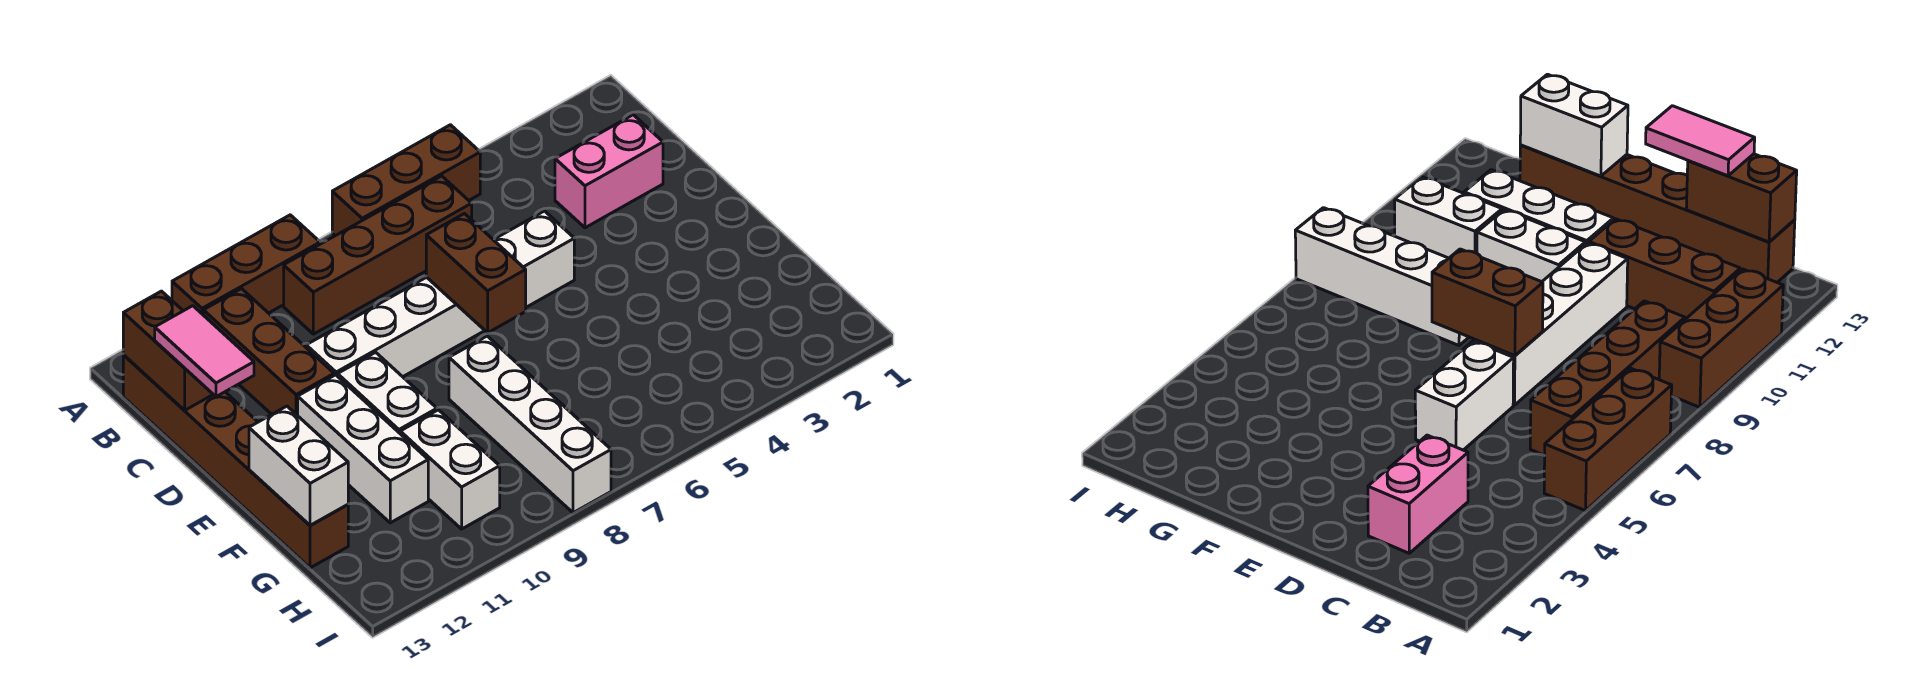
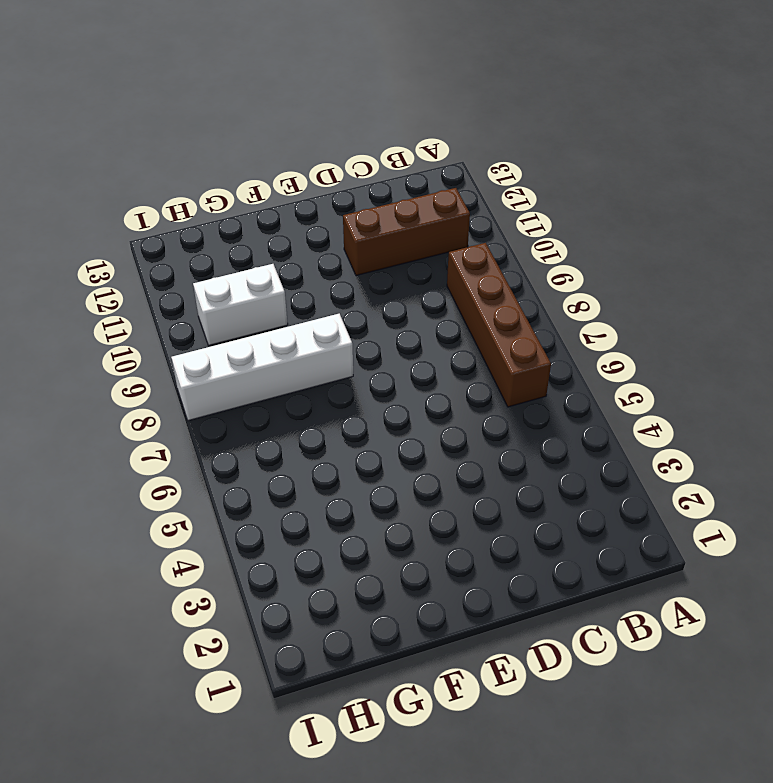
none -> brown brick A5:A7 level 1
none -> brown brick A9:A11 level 1
none -> brown brick B13:G13 level 1

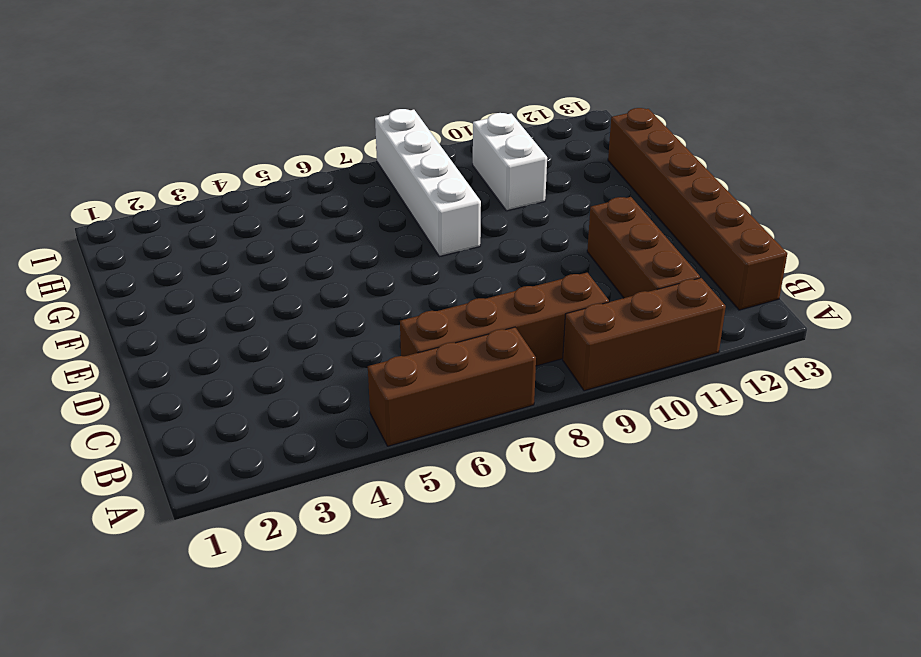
none -> pink brick C2:C3 level 1
none -> white brick D5:D6 level 1
none -> white brick D7:D10 level 1

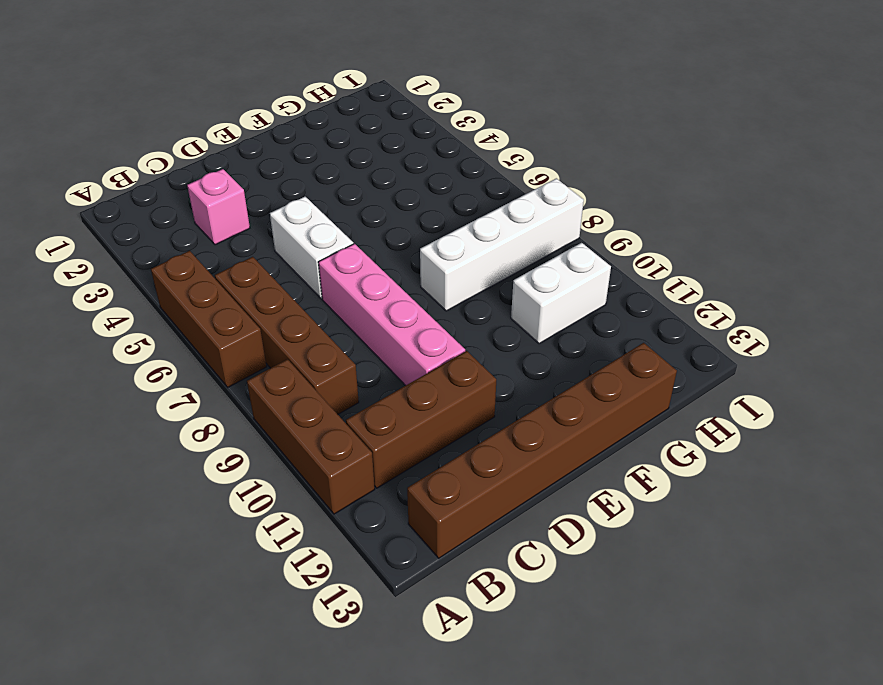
pink brick C3 level 1 -> pink brick C2:C3 level 1
pink brick D7:D10 level 1 -> white brick D7:D10 level 1
none -> white brick E10:F10 level 1
none -> white brick E11:G11 level 1
none -> brown brick B13:C13 level 2

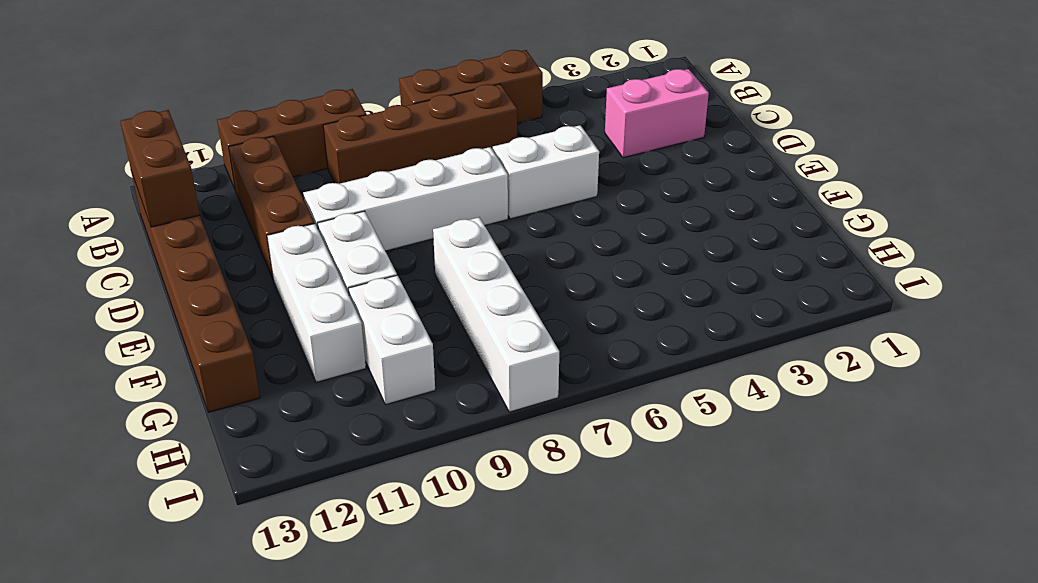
none -> brown brick D7:E7 level 2
none -> white brick F13:G13 level 2
none -> pink tile C13:D13 level 3

